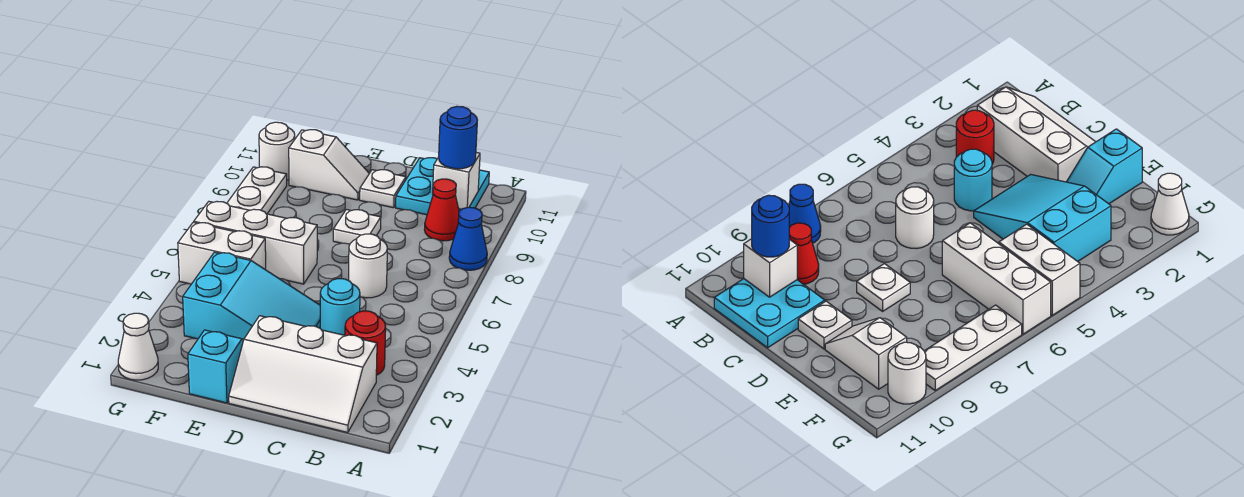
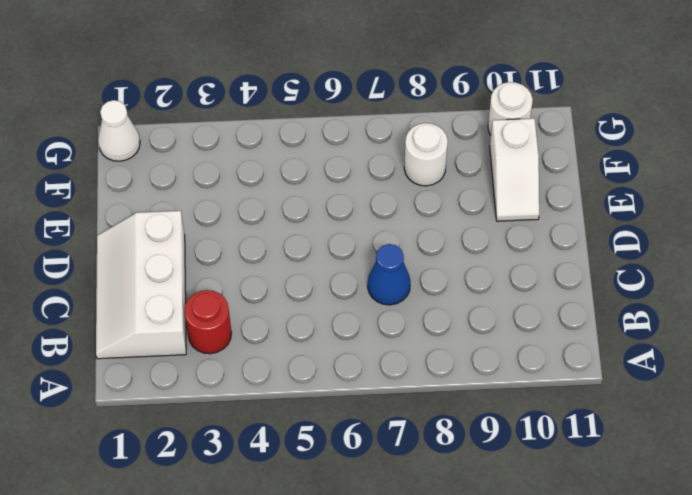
blue cone C7 level 1 -> blue cone A8 level 1
white round brick F8 level 1 -> white round brick C6 level 1
none -> red cone B9 level 1
none -> cyan plate B10:C11 level 1
none -> cyan round brick C4 level 1

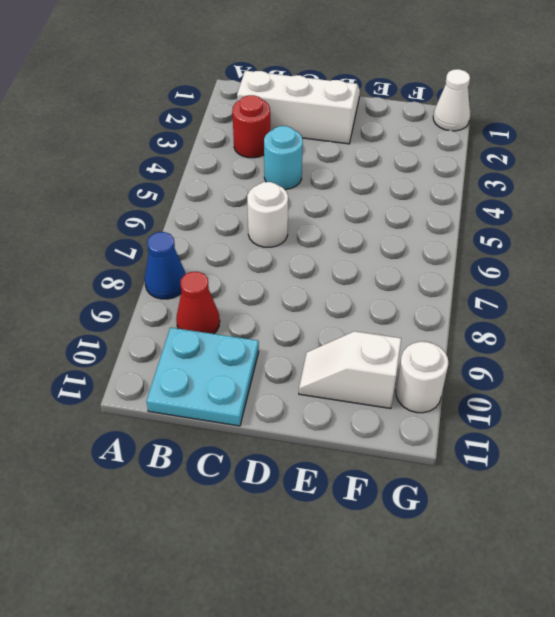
none -> cyan slope D3:F4 level 1 top F
none -> white plate D8 level 1
none -> white plate D10 level 1

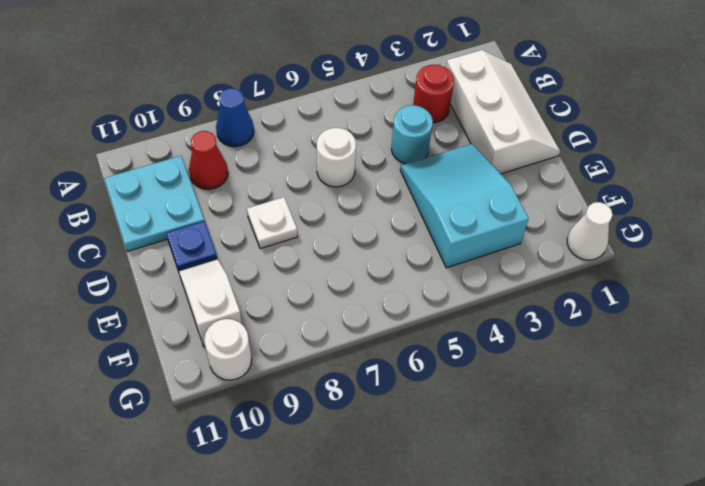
blue plate D10 level 1 -> white plate D10 level 1
none -> cyan slope E1:E2 level 1 top 1
none -> white brick E6:G6 level 1
none -> white brick F5:G5 level 1

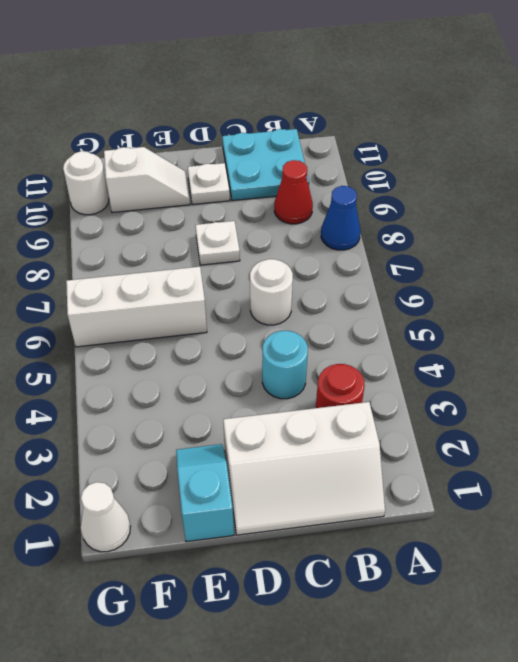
none -> cyan slope D3:F4 level 1 top F
none -> white brick F5:G5 level 1
none -> white plate G7:G9 level 1

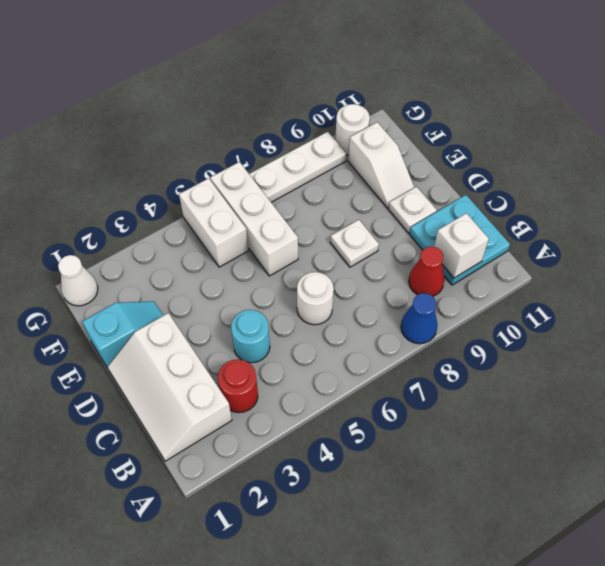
none -> cyan slope D3:F4 level 1 top F
none -> blue round brick B10 level 3

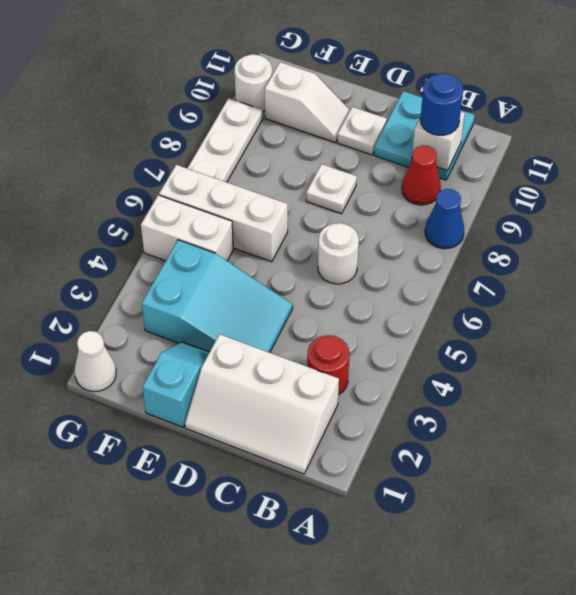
none -> cyan round brick C4 level 1

